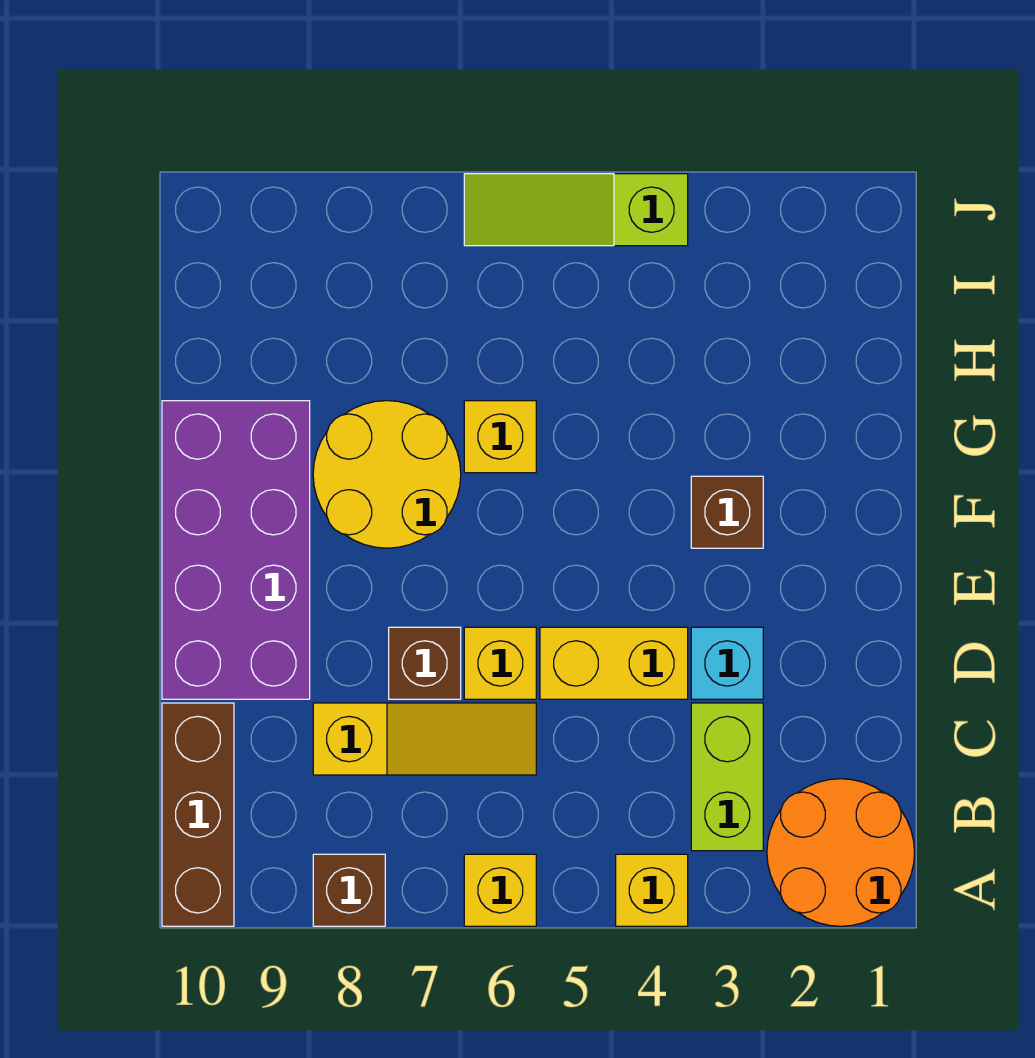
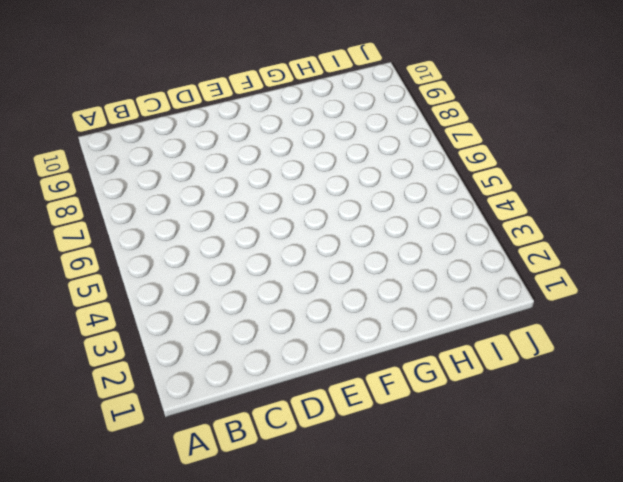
none -> orange round brick A1:B2 level 1
none -> yellow brick A4 level 1
none -> yellow brick A6 level 1

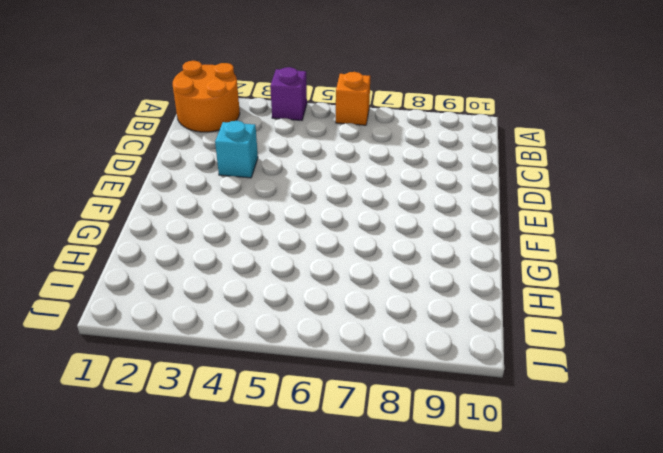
purple brick A4 level 1 -> yellow brick A4 level 1
orange brick A6 level 1 -> yellow brick A6 level 1
none -> brown brick A8 level 1
none -> brown brick A10:C10 level 1
none -> lime brick B3:C3 level 1

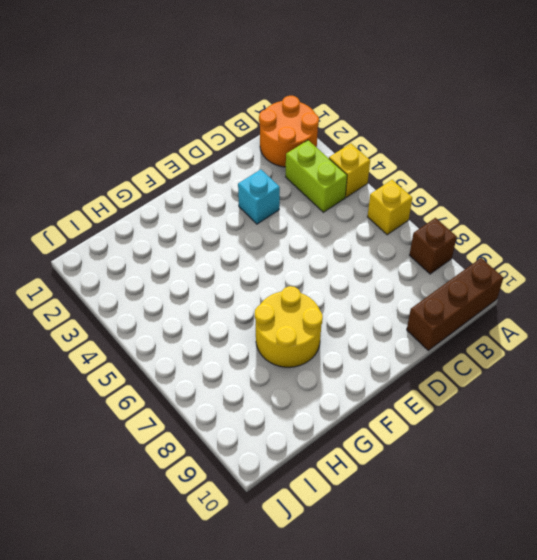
lime brick B3:B4 level 1 -> lime brick B3:C3 level 1
none -> yellow slope C6:C8 level 1 top 8
none -> yellow brick D4:D5 level 1
none -> yellow brick D6 level 1

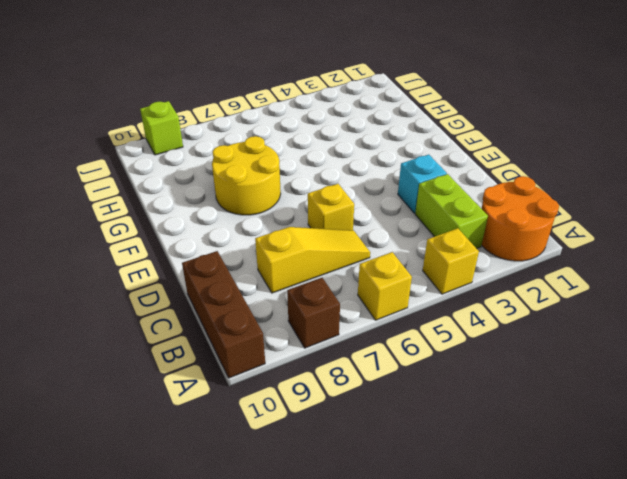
lime brick J9 level 1 -> none
none -> yellow brick D4:D5 level 1
none -> brown brick D7 level 1
none -> purple brick D9:G10 level 1

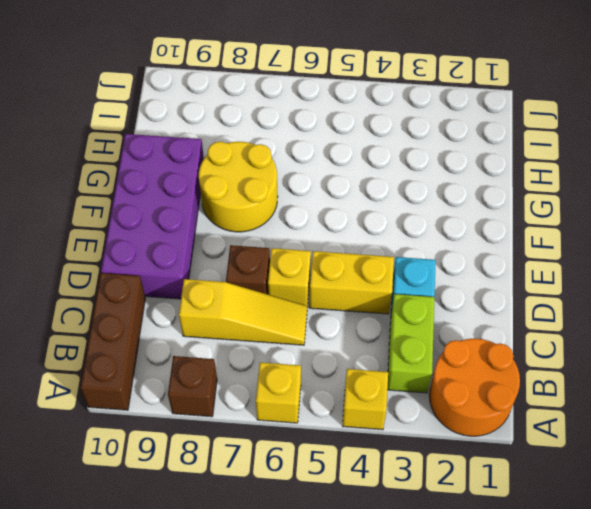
none -> brown brick F3 level 1
none -> yellow brick G6 level 1
none -> lime slope J4:J6 level 1 top 4

